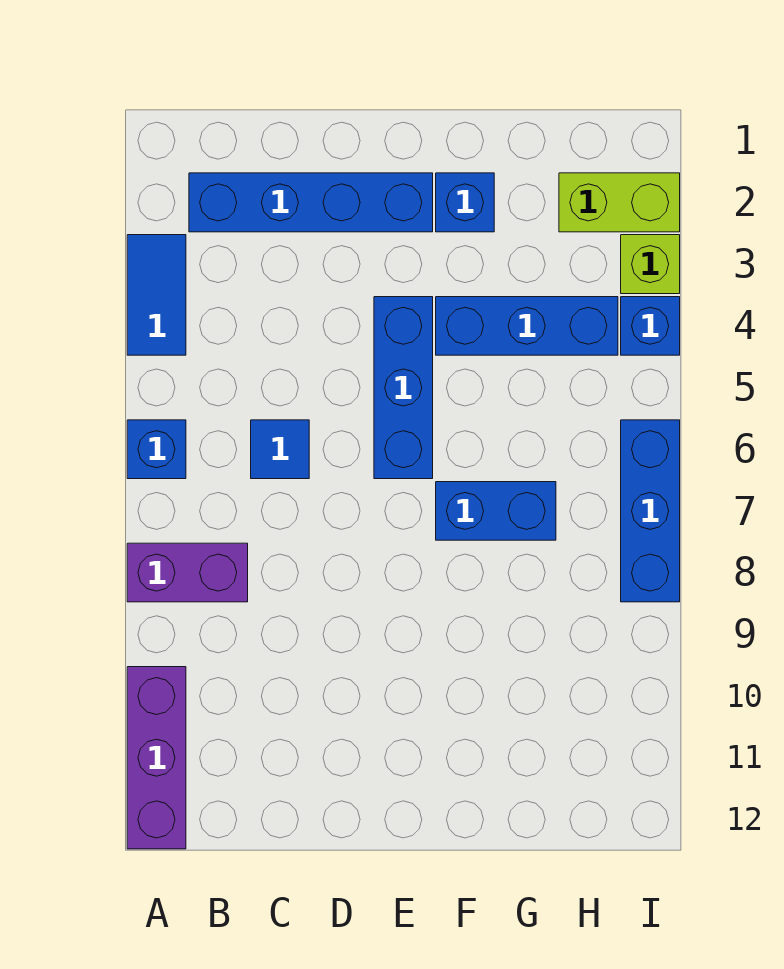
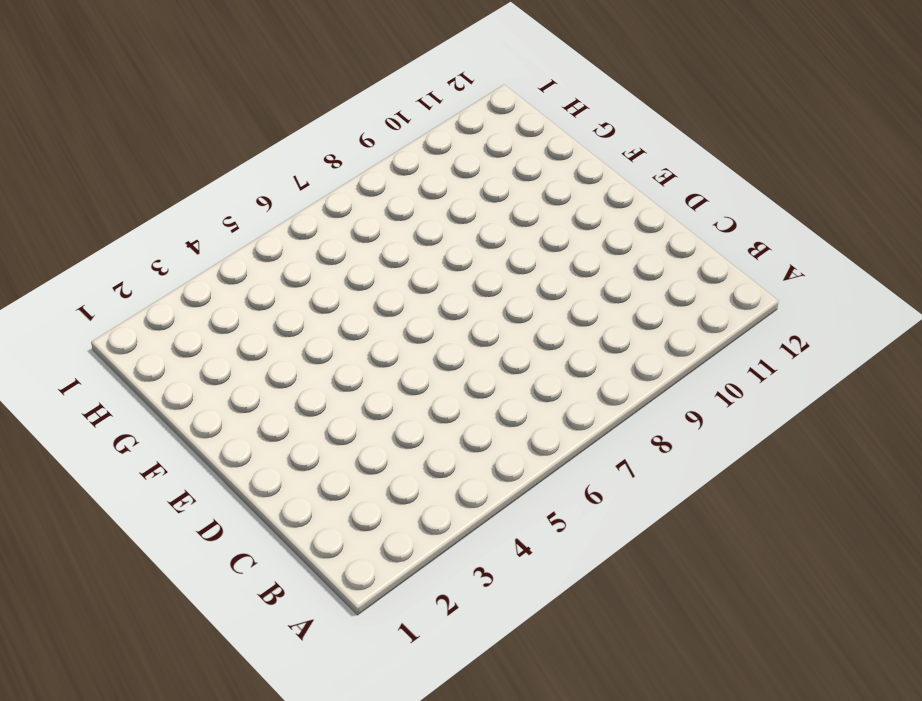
none -> blue tile A3:A4 level 1
none -> blue brick A6 level 1
none -> purple brick A8:B8 level 1

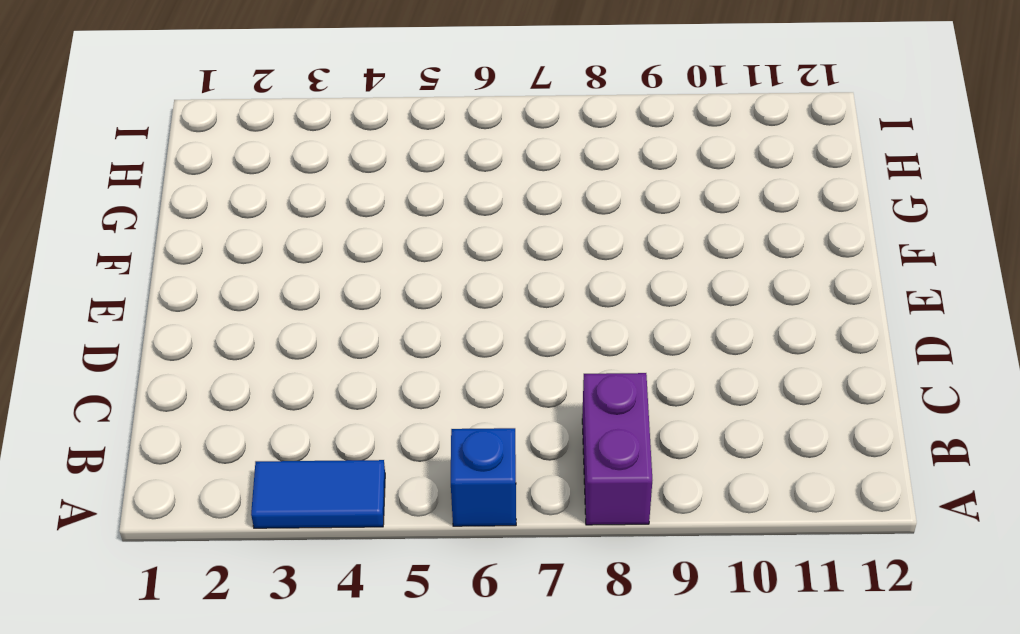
none -> purple brick A10:A12 level 1
none -> blue brick B2:E2 level 1
none -> blue tile C6 level 1

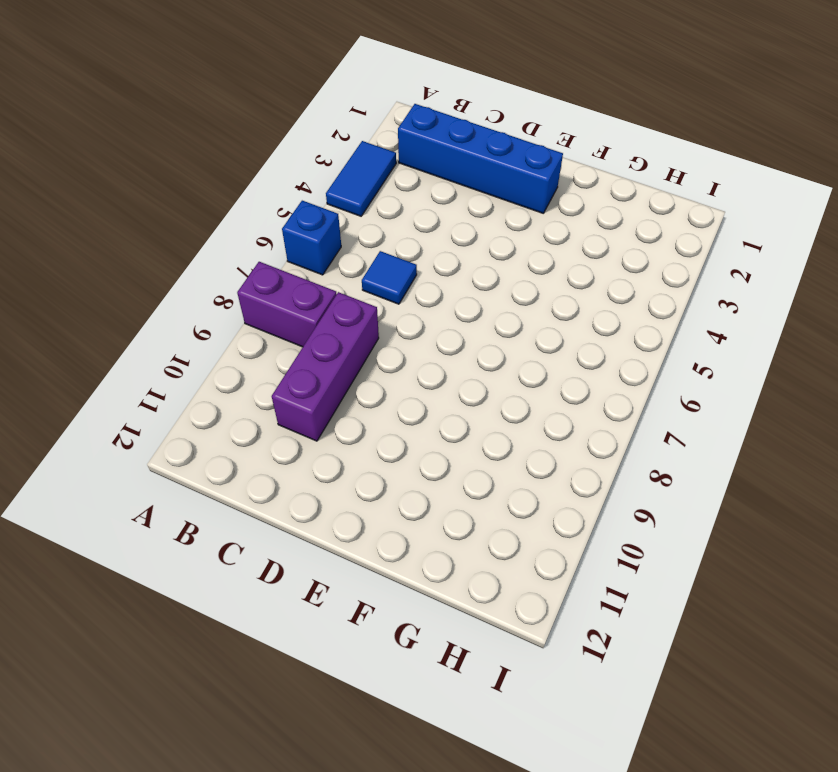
purple brick C8:C10 level 1 -> purple brick A10:A12 level 1
none -> blue brick E4:E6 level 1
none -> blue brick F2 level 1
none -> blue brick F4:H4 level 1

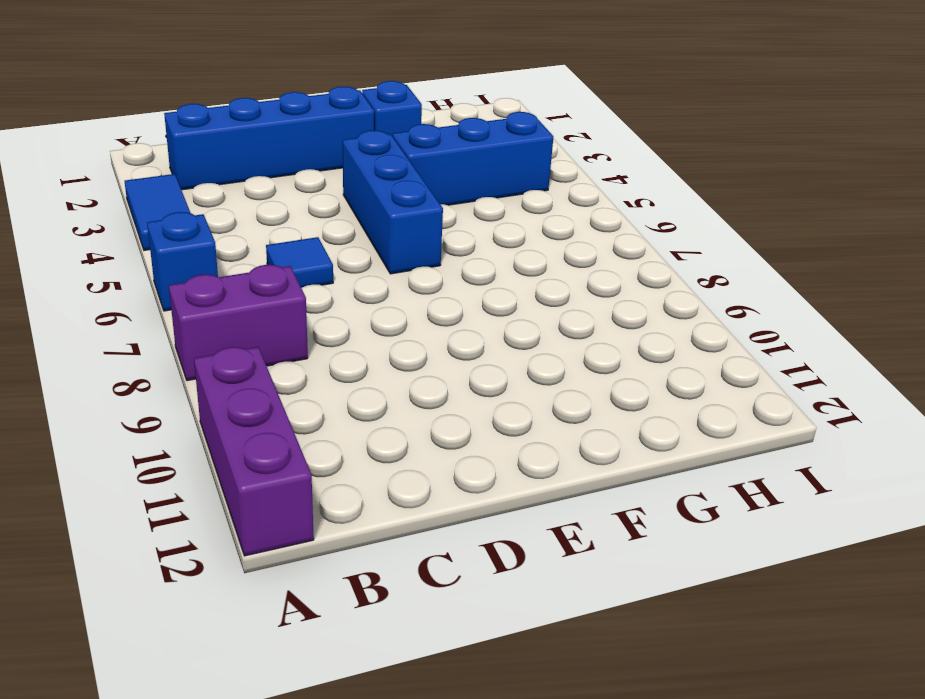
none -> blue brick F7:G7 level 1
none -> lime brick H2:I2 level 1
none -> lime brick I3 level 1

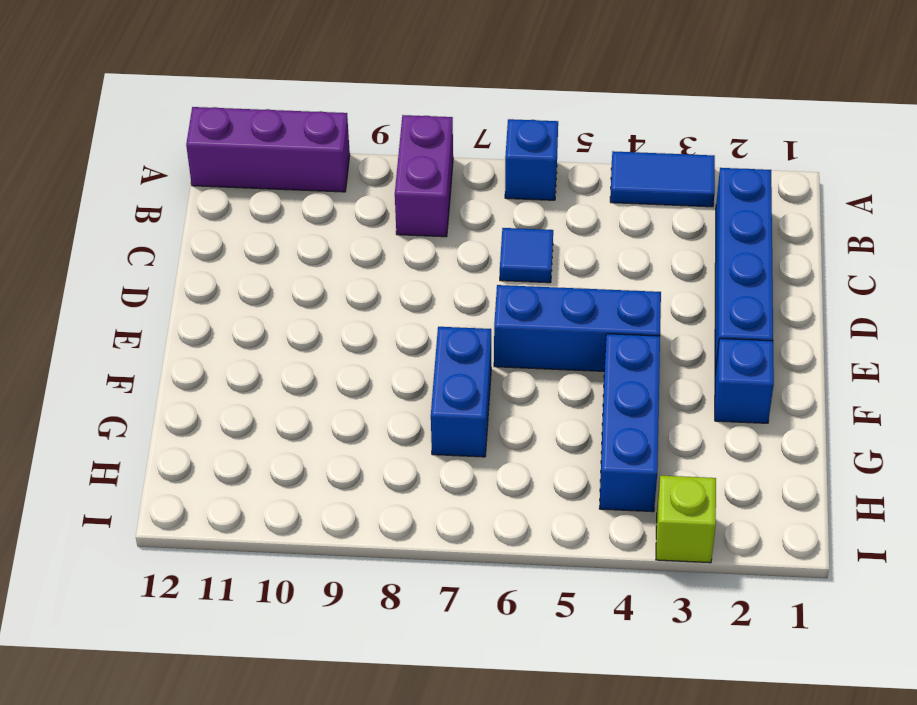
none -> lime brick H2:I2 level 1
none -> blue brick I4 level 1
none -> blue brick I6:I8 level 1

